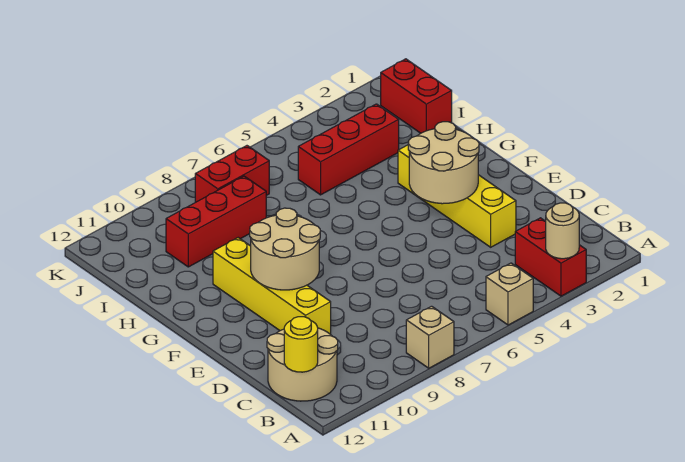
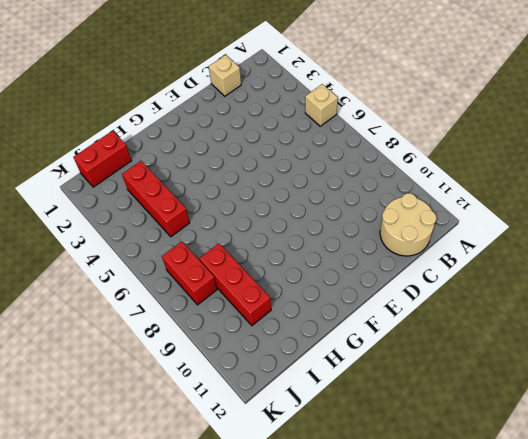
tan brick C1 level 1 -> tan brick A8 level 1
none -> red brick A3:B3 level 1
none -> yellow brick D3:G3 level 1
none -> yellow brick D10:G10 level 1

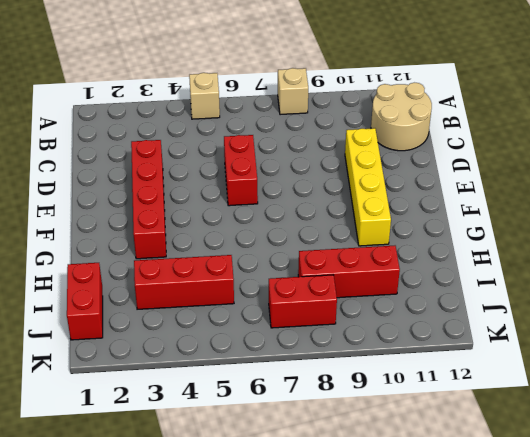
red brick D3:G3 level 1 -> yellow brick D3:G3 level 1
red brick D6:E6 level 1 -> red brick A3:B3 level 1
none -> tan round brick A3 level 2
none -> yellow round brick B12 level 2
none -> tan round brick E3:F4 level 2

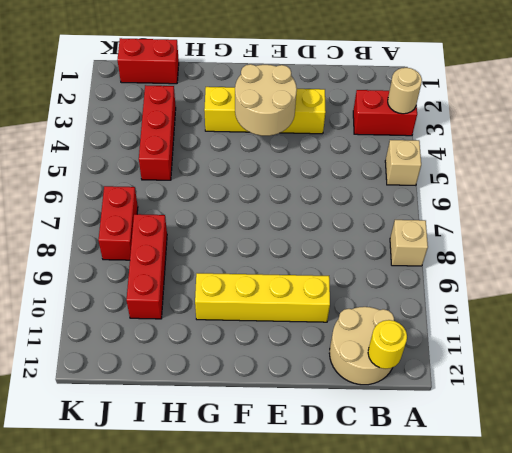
none -> tan round brick E9:F10 level 2

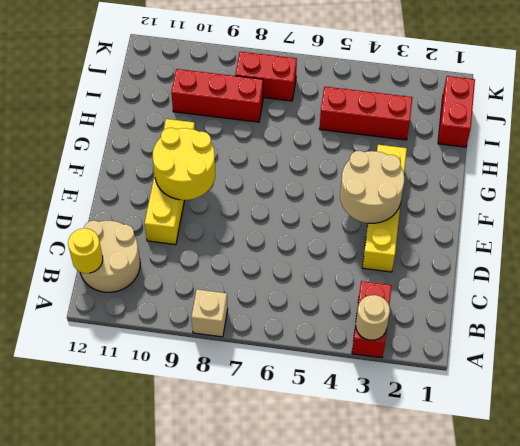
yellow round brick E9:F10 level 2 -> tan round brick E9:F10 level 2
none -> tan brick A5 level 1

